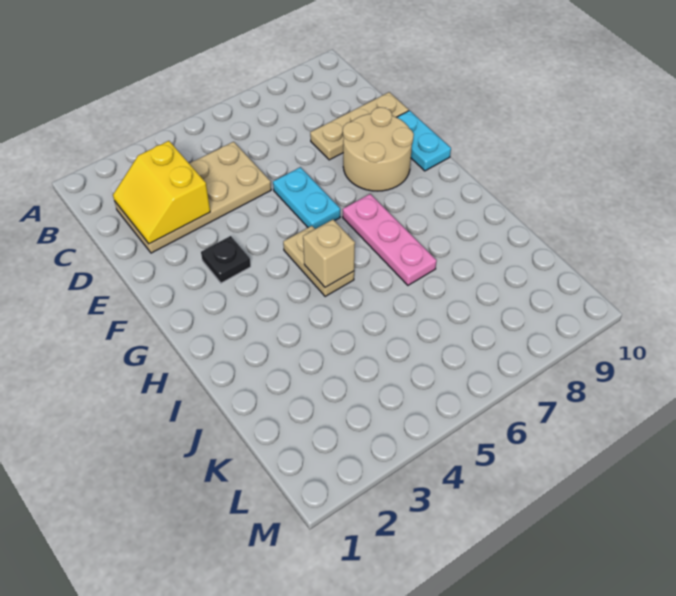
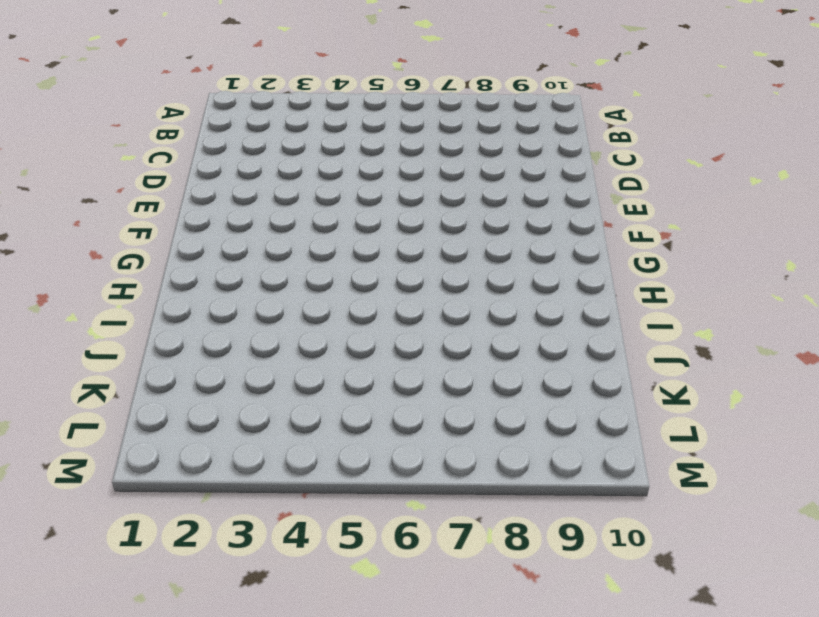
none -> tan plate C2:D5 level 1
none -> tan plate D8:D10 level 1

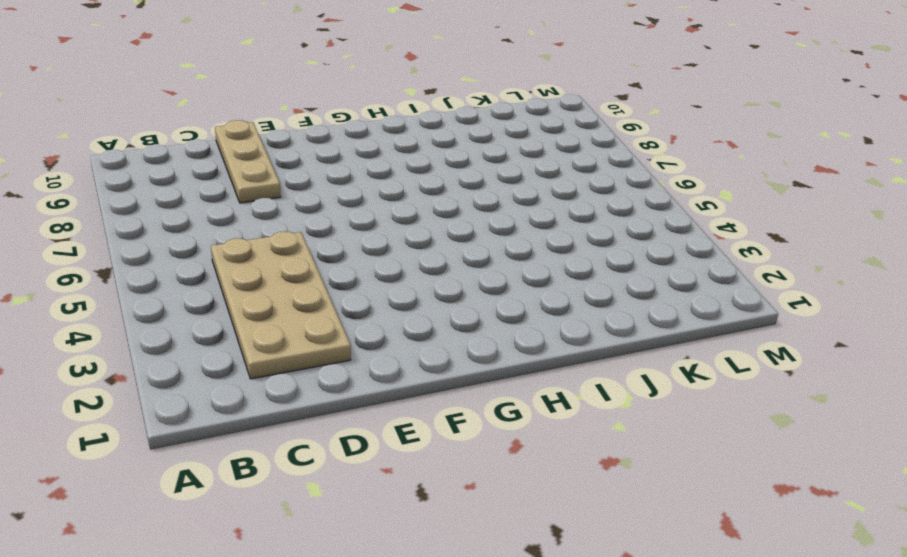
none -> cyan plate E6:F6 level 1
none -> tan round brick E8:F9 level 1

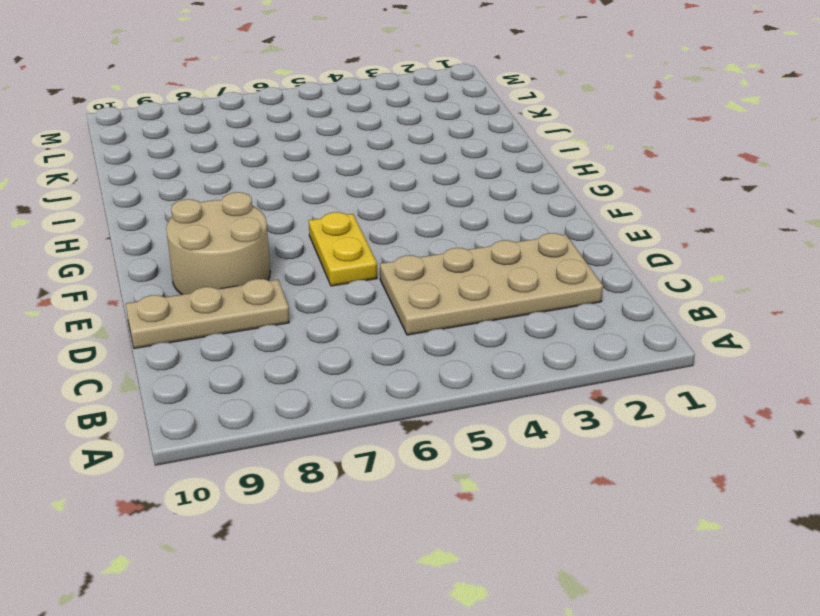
yellow plate E6:F6 level 1 -> cyan plate E6:F6 level 1
none -> cyan plate E10:F10 level 1
none -> black plate F3 level 1

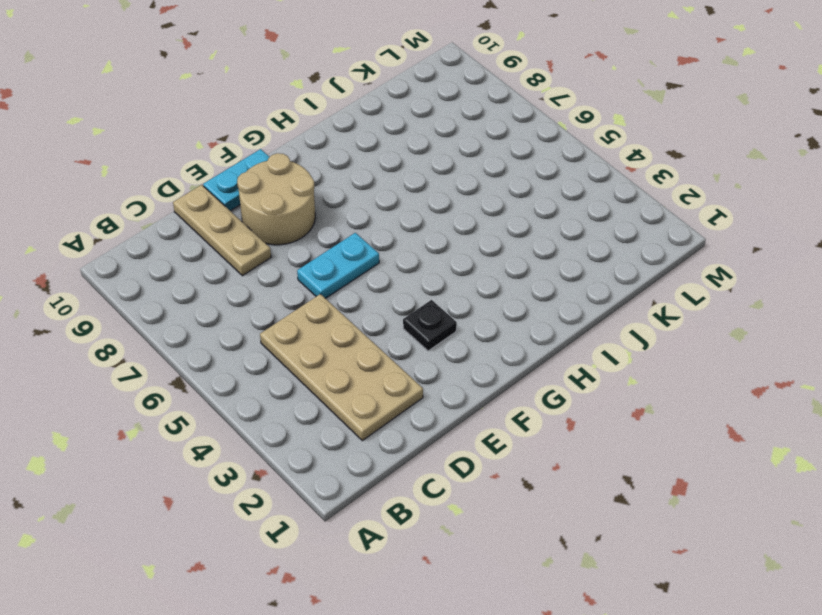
none -> tan plate G5:H5 level 1
none -> pink plate G7:I7 level 1

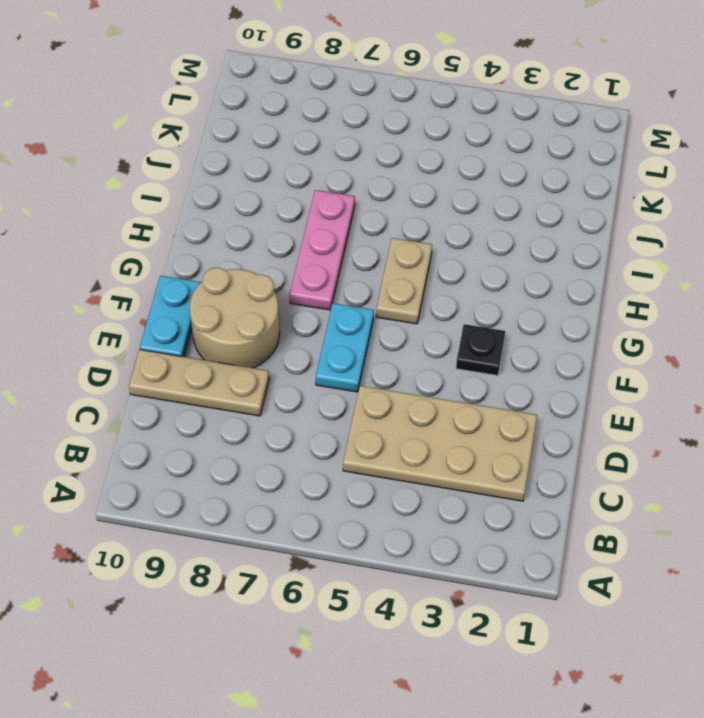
none -> yellow slope C2:D3 level 2 top 3
none -> tan brick H5 level 2

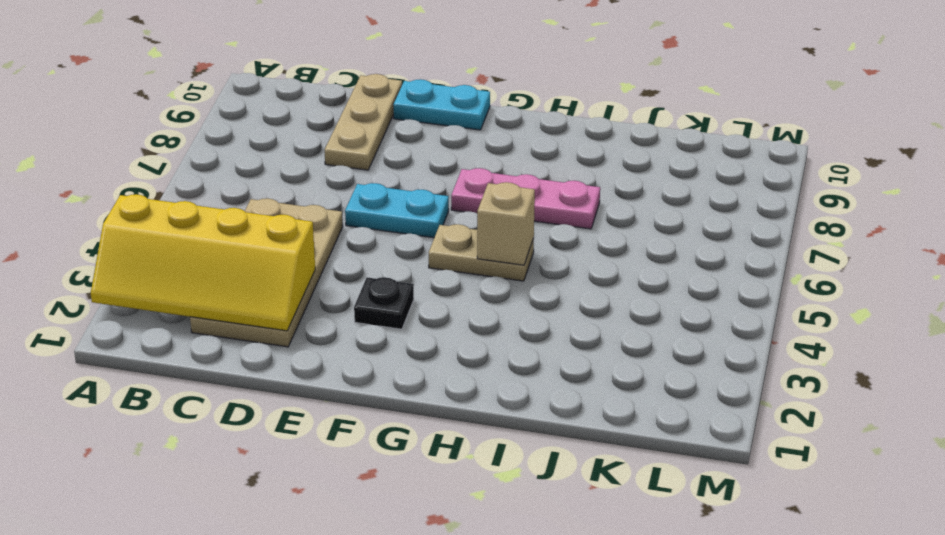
yellow slope A2:D3 level 2 top 3 -> yellow slope C2:D3 level 2 top 3
none -> tan round brick E8:F9 level 1

